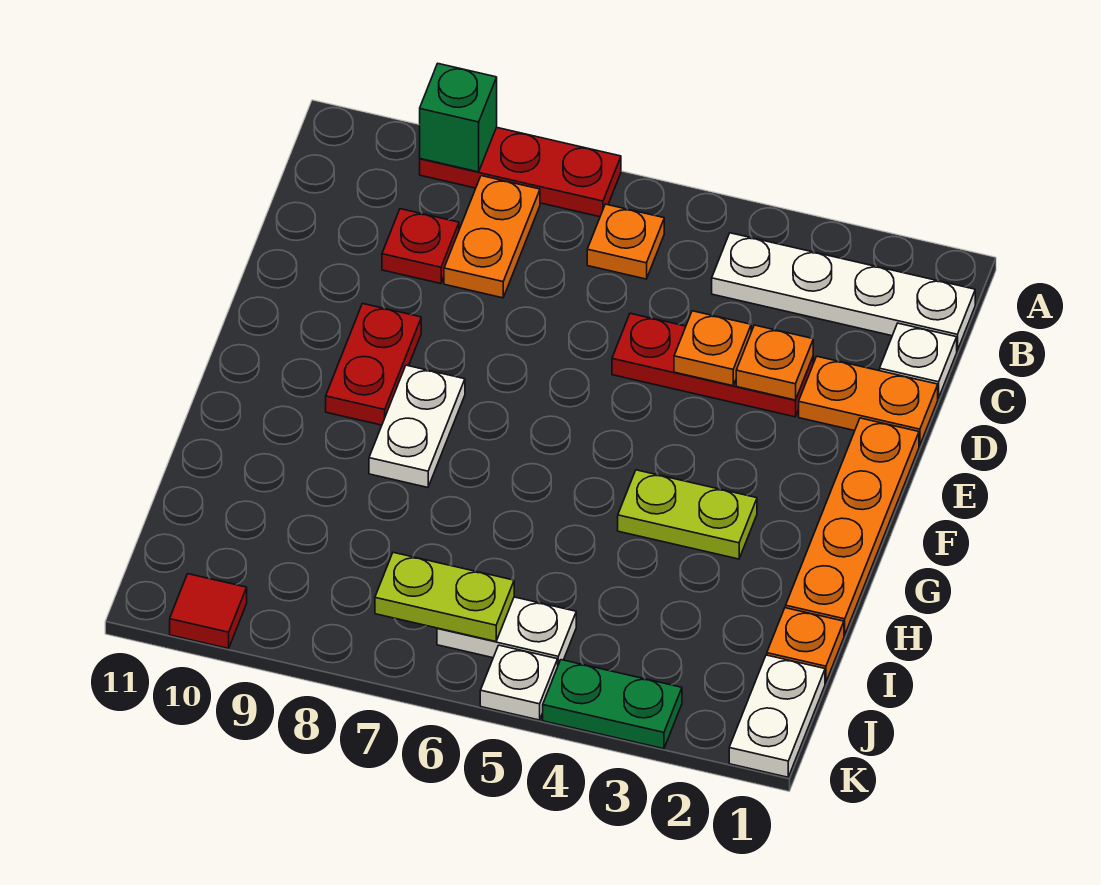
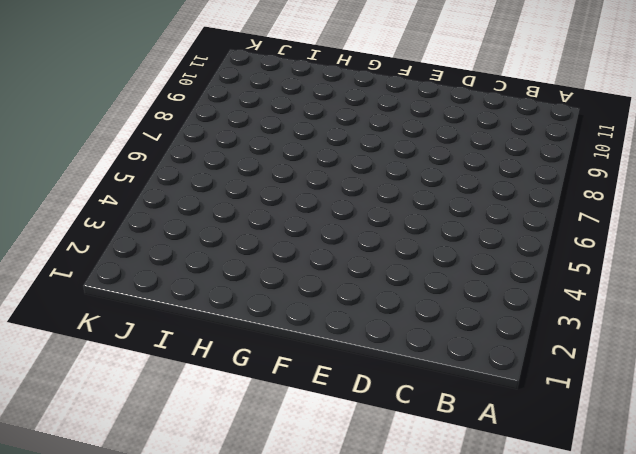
none -> red plate A7:A9 level 1
none -> white plate B1:B4 level 1
none -> orange plate B6 level 1

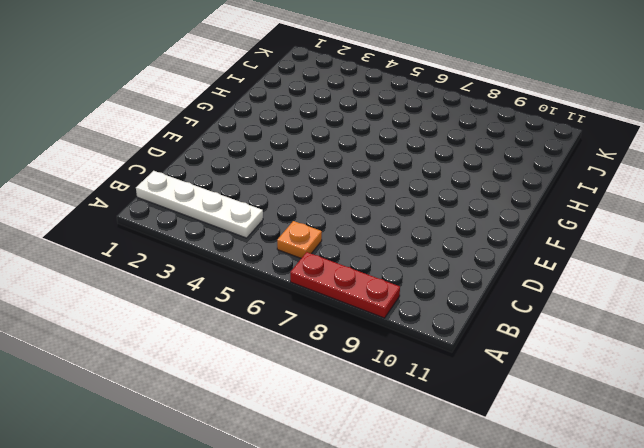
none -> orange plate B8:C8 level 1
none -> white plate C1 level 1
none -> red plate C9 level 1

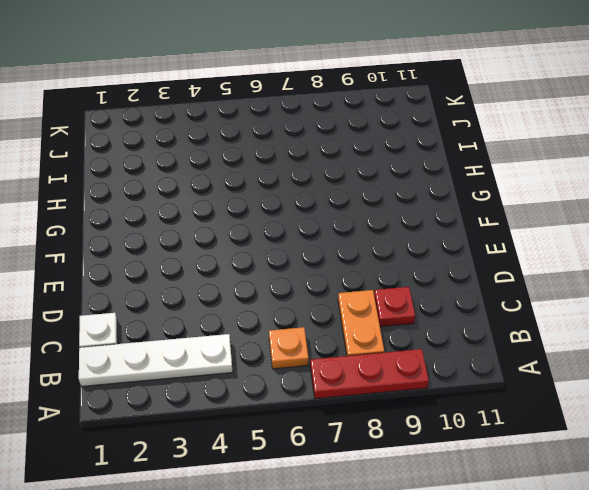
none -> orange plate D1:D2 level 1
none -> red plate D3:D5 level 1
none -> orange plate E1:H1 level 1

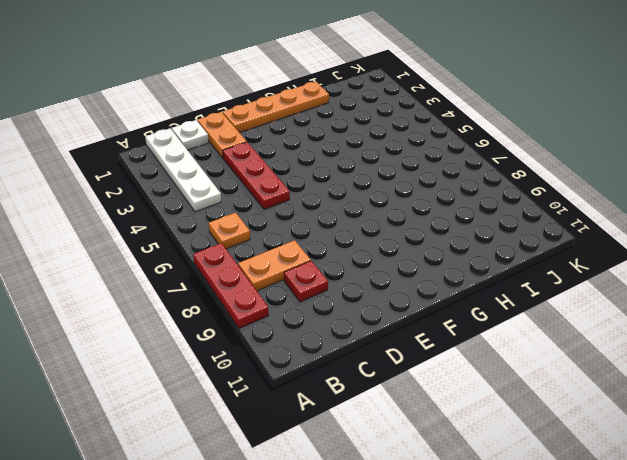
none -> red plate E9:F9 level 1
none -> white plate F8:G8 level 1
none -> lime plate G3:G4 level 1

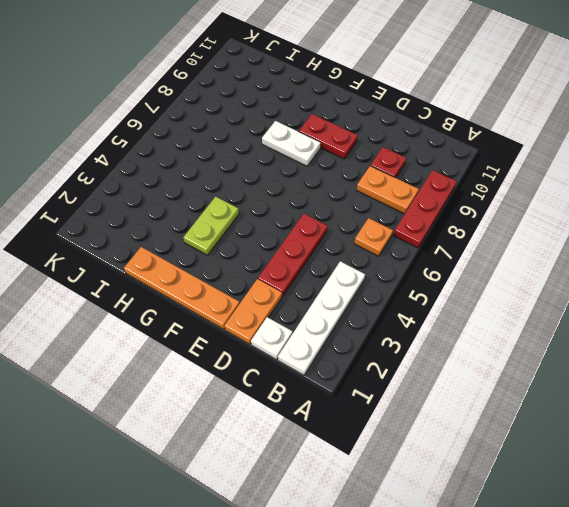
none -> orange plate I1 level 1
none -> white plate J1:K1 level 1
none -> white plate J5:J6 level 1

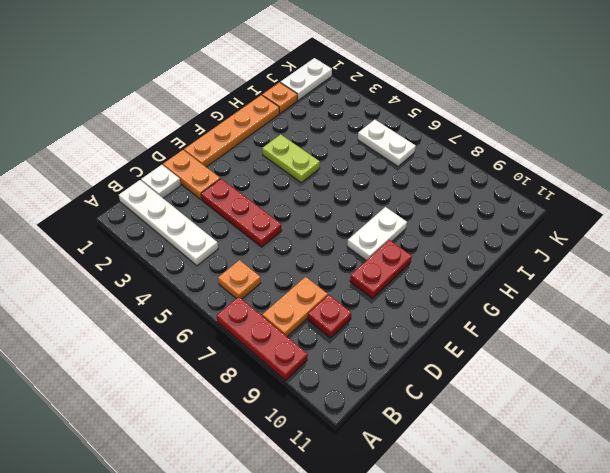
none -> green plate K3:K4 level 1
none -> white plate K5 level 1
none -> red tile K10 level 1

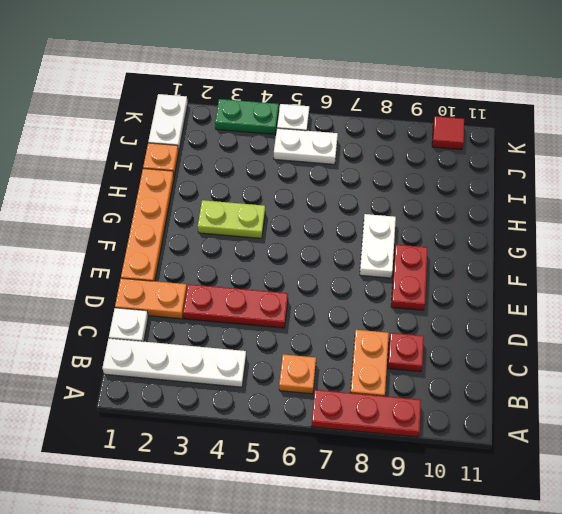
none -> green brick A9 level 2
none -> orange plate D3 level 2
none -> orange plate D4 level 2

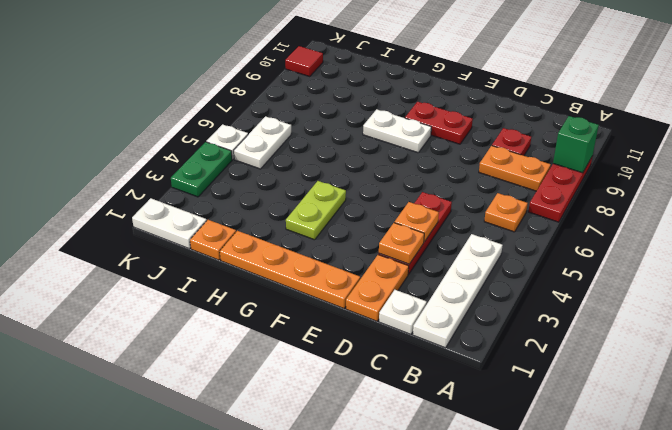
none -> lime plate J6:J7 level 2

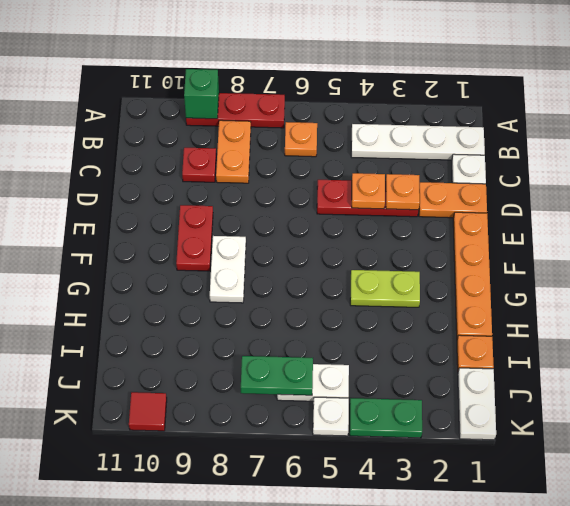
green plate J6:J7 level 2 -> lime plate J6:J7 level 2

